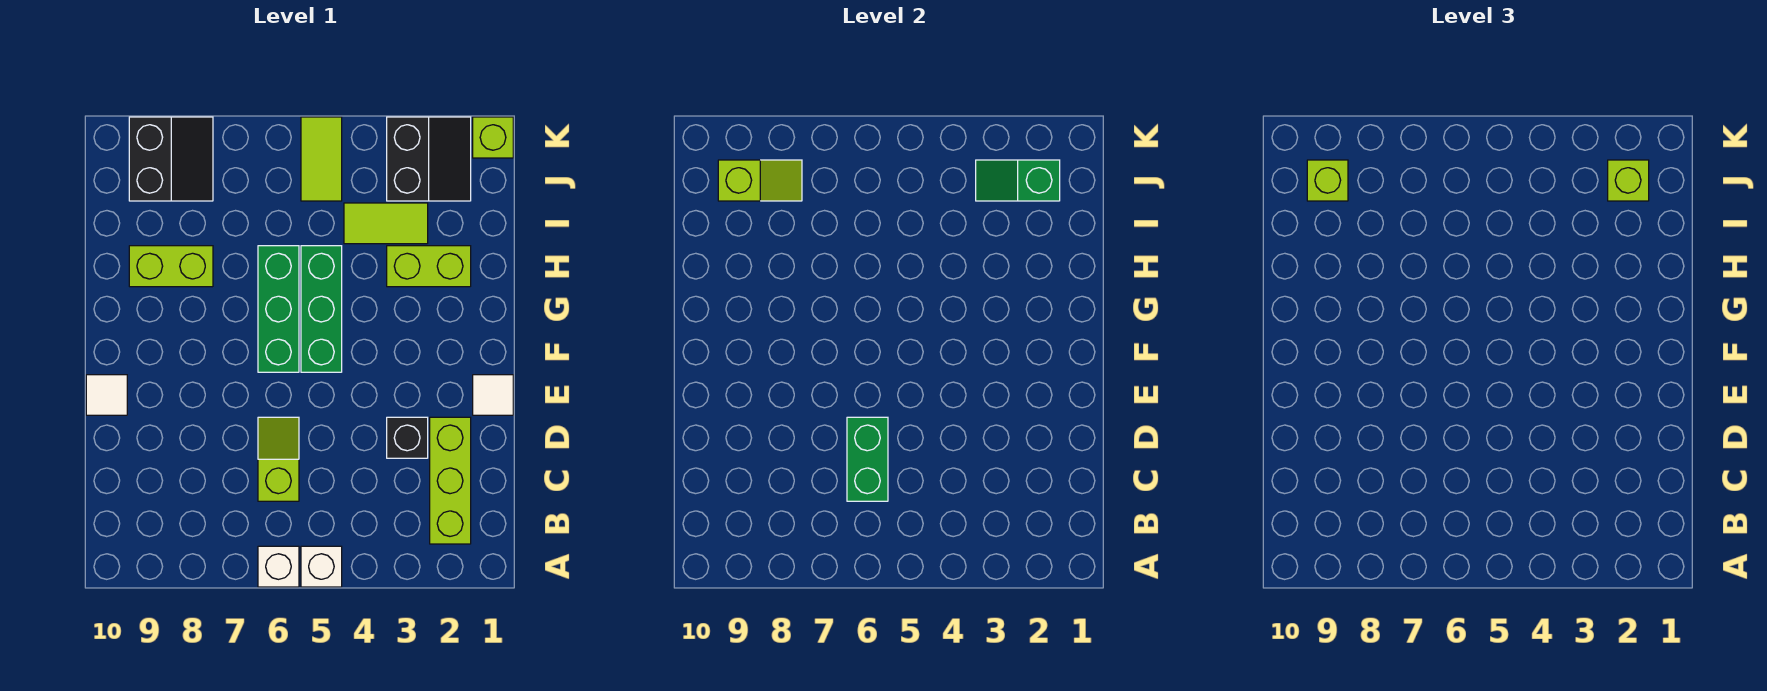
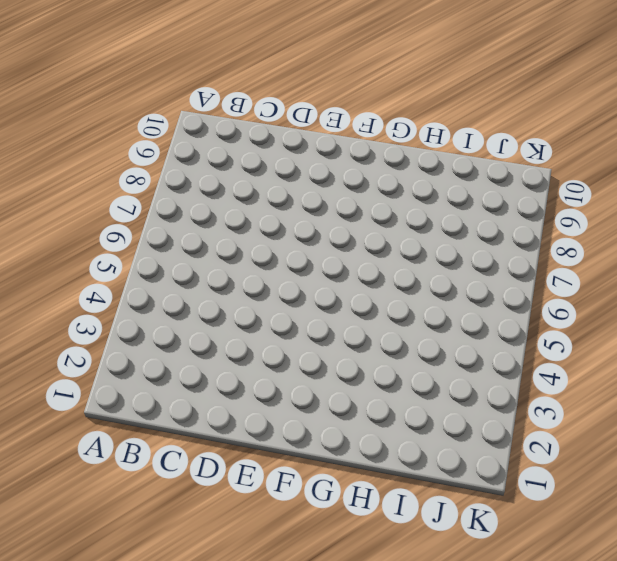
none -> white brick A5 level 1
none -> white brick A6 level 1
none -> lime brick B2:D2 level 1

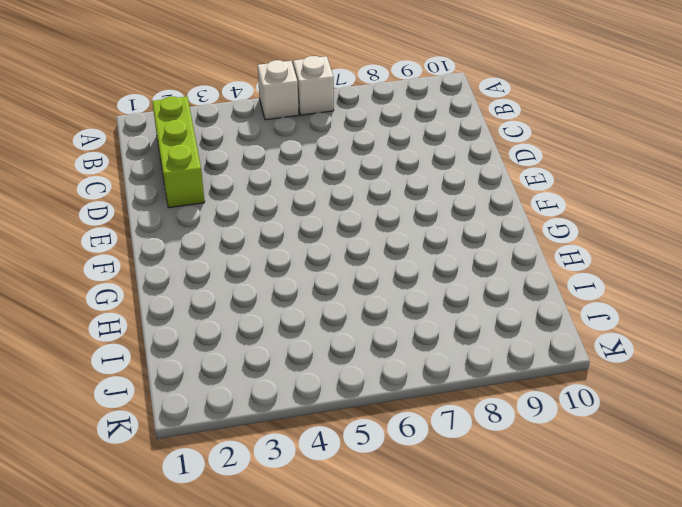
none -> lime slope C6:D6 level 1 top C
none -> black brick D3 level 1
none -> white tile E1 level 1

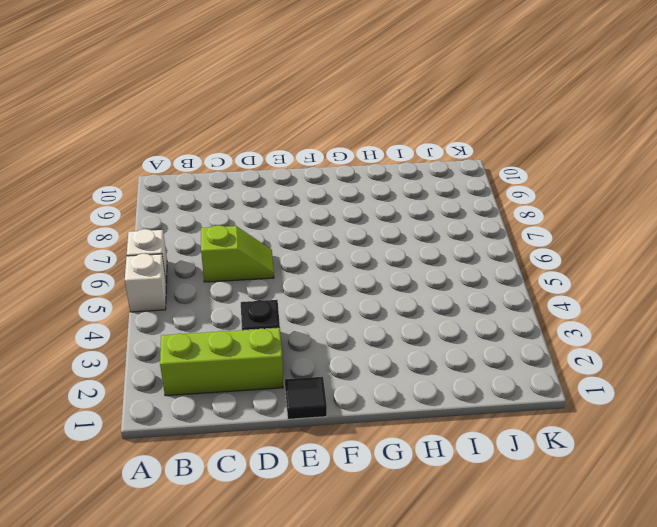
black tile E1 level 1 -> white tile E1 level 1
none -> white tile E10 level 1
none -> green brick F5:H5 level 1
none -> green brick F6:H6 level 1

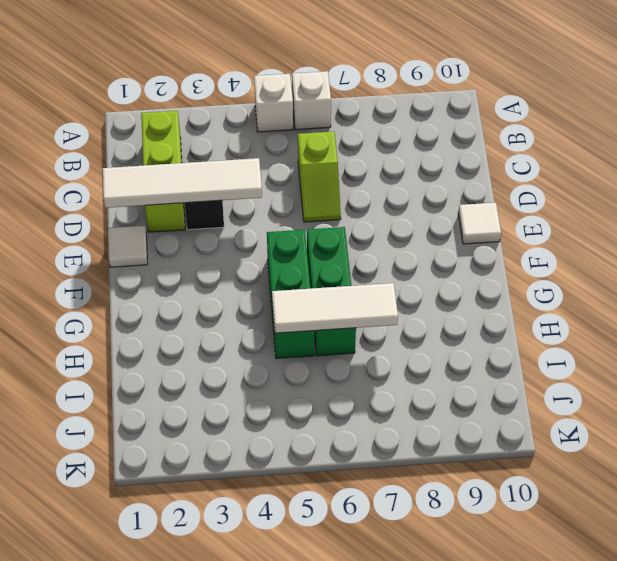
white tile D1:D4 level 2 -> none
white tile H5:H7 level 2 -> none
none -> lime brick H2:H3 level 1
none -> lime brick H8:H9 level 1
none -> lime tile I3:I4 level 1

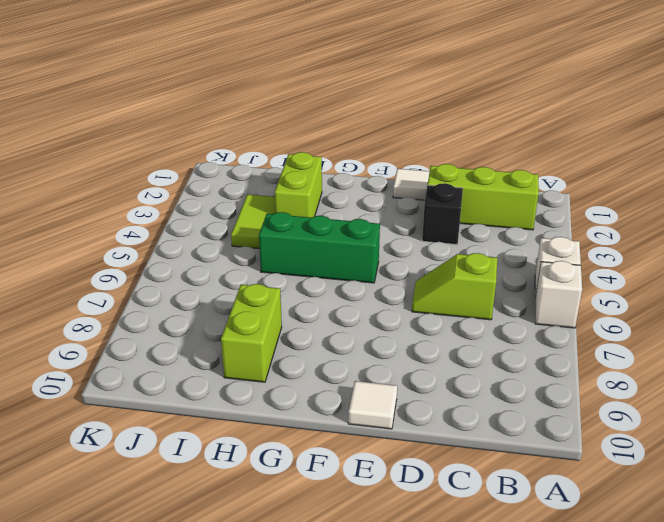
none -> green brick F6:H6 level 1
none -> black slope J2:K3 level 1 top 3
none -> lime tile J5:K5 level 1

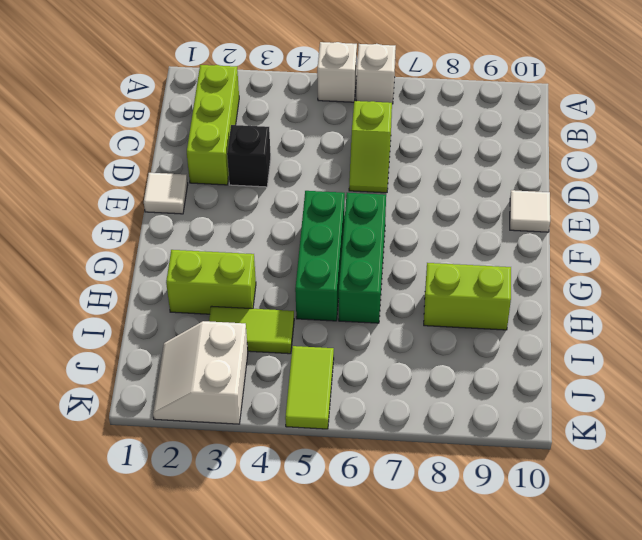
white slope J2:K3 level 1 top 3 -> black slope J2:K3 level 1 top 3
none -> black slope J8:K9 level 1 top 9
none -> lime brick K1 level 1
none -> green brick C6:D6 level 2

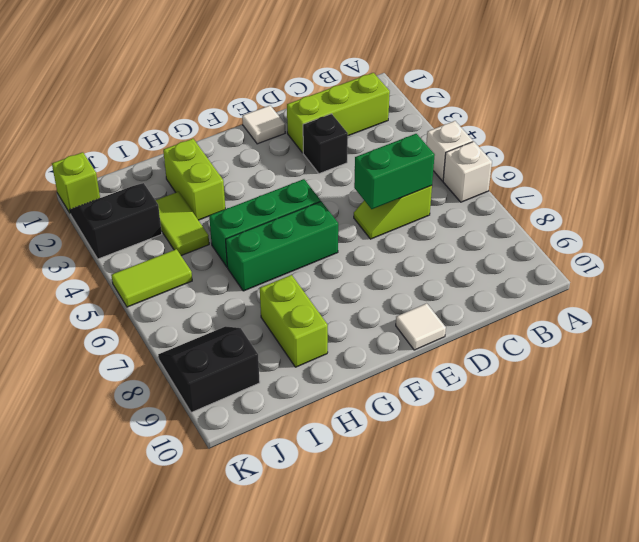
none -> green slope J2:J3 level 2 top 2
none -> lime slope J8:J9 level 2 top 9
none -> lime brick J2 level 3

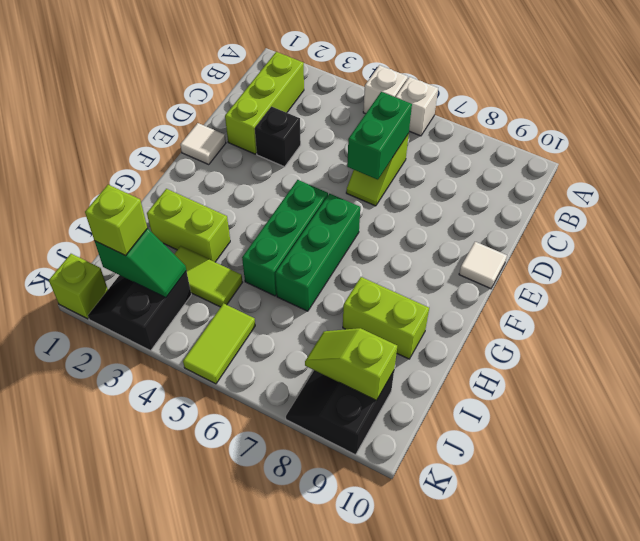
none -> lime brick J9 level 3

